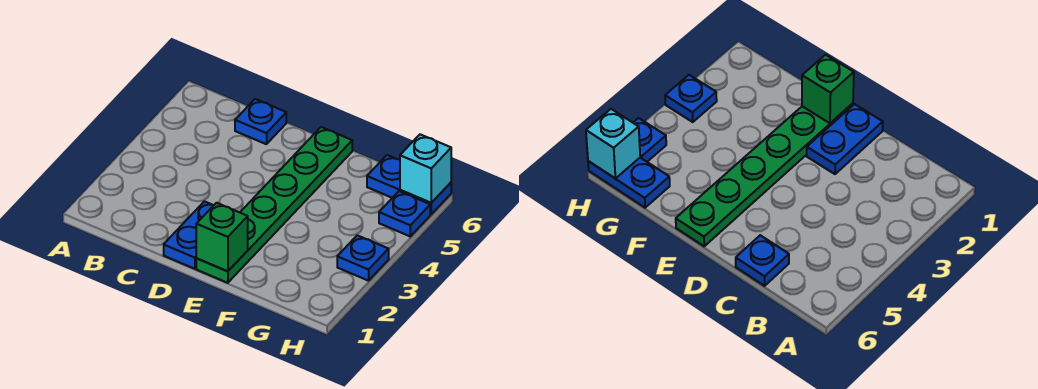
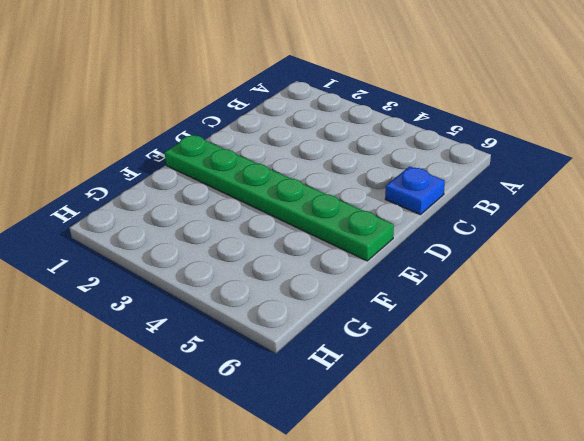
none -> blue plate D1:D2 level 1
none -> blue plate G6:H6 level 1

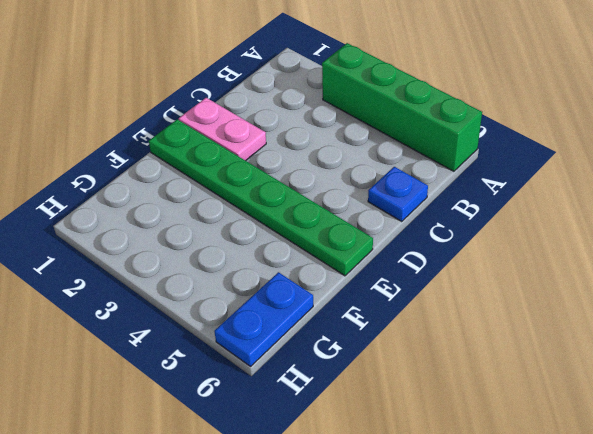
green brick A3:A6 level 1 -> none
pink plate D1:D2 level 1 -> blue plate D1:D2 level 1
none -> blue plate H3 level 1
none -> blue plate H5 level 1

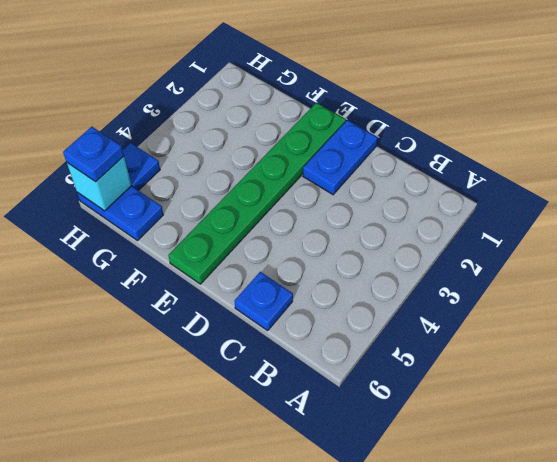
blue plate H6 level 3 -> blue plate H3 level 1
none -> green brick E1 level 2

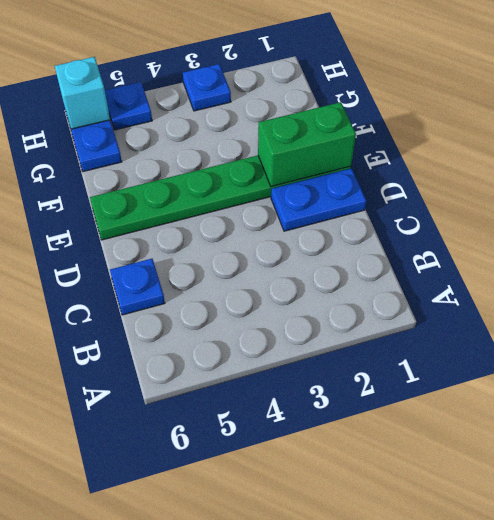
green brick E1:E2 level 2 -> green brick E1 level 2

